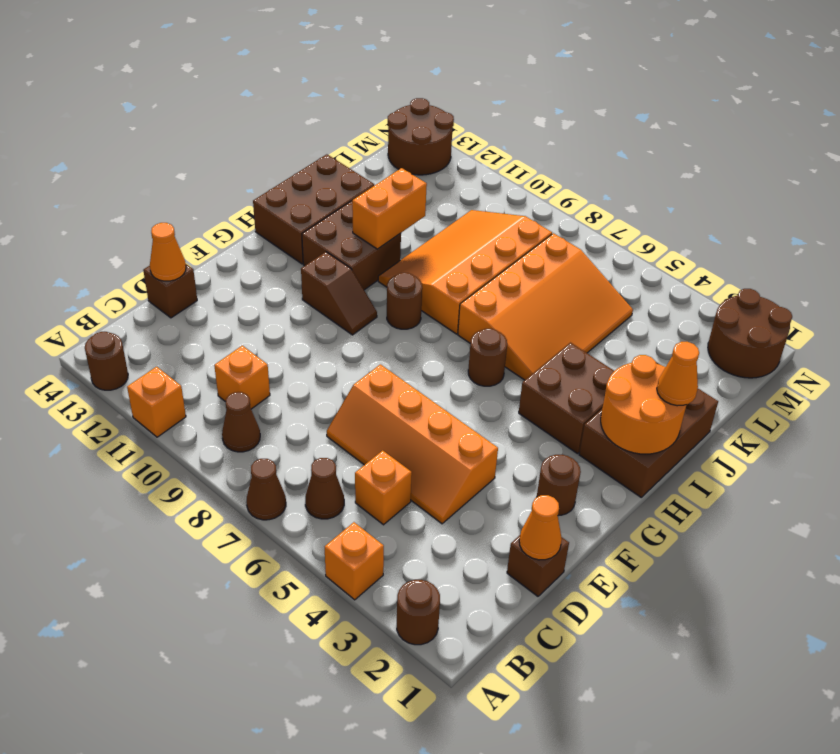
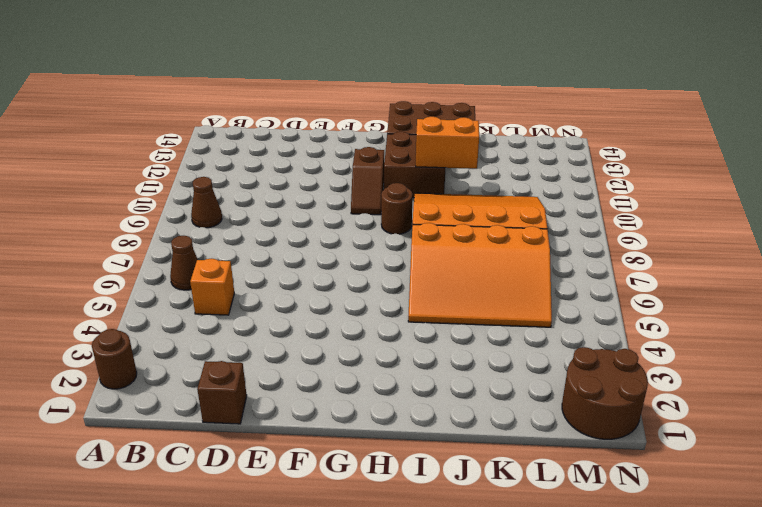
none -> orange brick A4 level 1
none -> brown cone A7 level 1
none -> orange brick A11 level 1

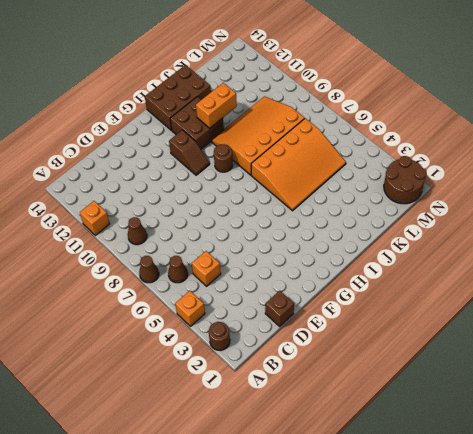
none -> brown round brick A13 level 1
none -> orange brick C10 level 1
none -> orange slope D4:E7 level 1 top E

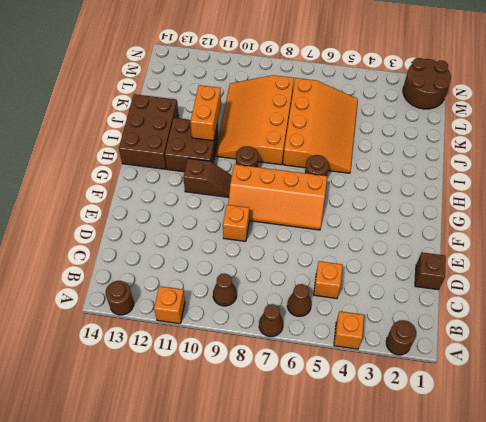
orange brick E9 level 1 -> orange brick C10 level 1
orange slope F6:G9 level 1 top G -> orange slope D4:E7 level 1 top E
none -> brown brick D14 level 1
none -> brown round brick F2 level 1
none -> brown brick H1:J2 level 1

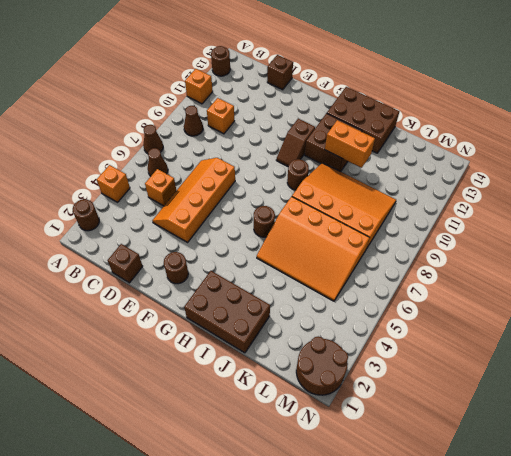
none -> brown brick H3:I4 level 1
none -> brown round brick M13:N14 level 1
none -> orange cone D1 level 2

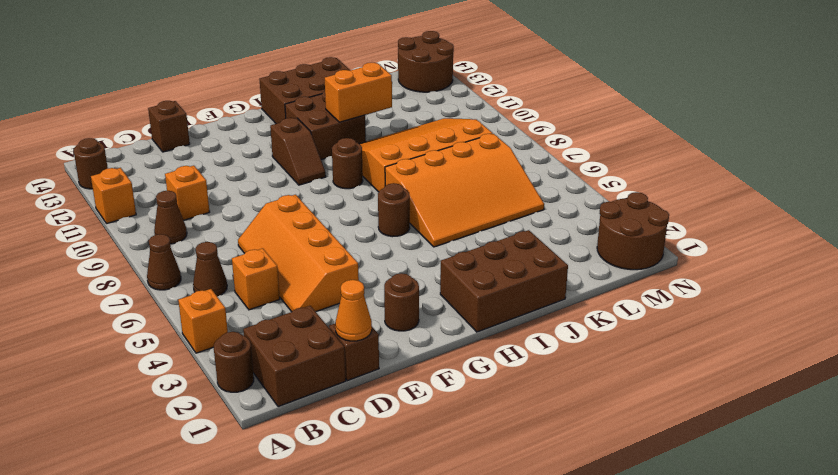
brown brick B1:C2 level 1 -> brown brick H3:I4 level 1
none -> orange cone D14 level 2
none -> orange round brick H1:I2 level 2
none -> orange cone I1 level 3

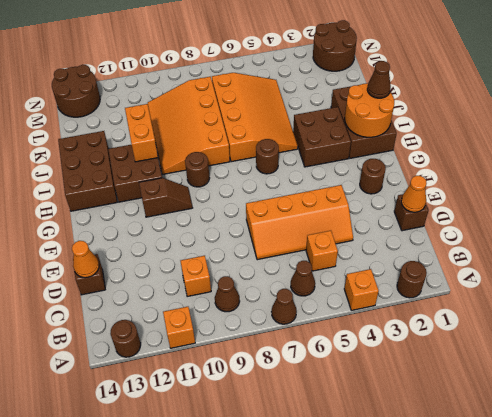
brown cone I1 level 3 -> orange cone I1 level 3

